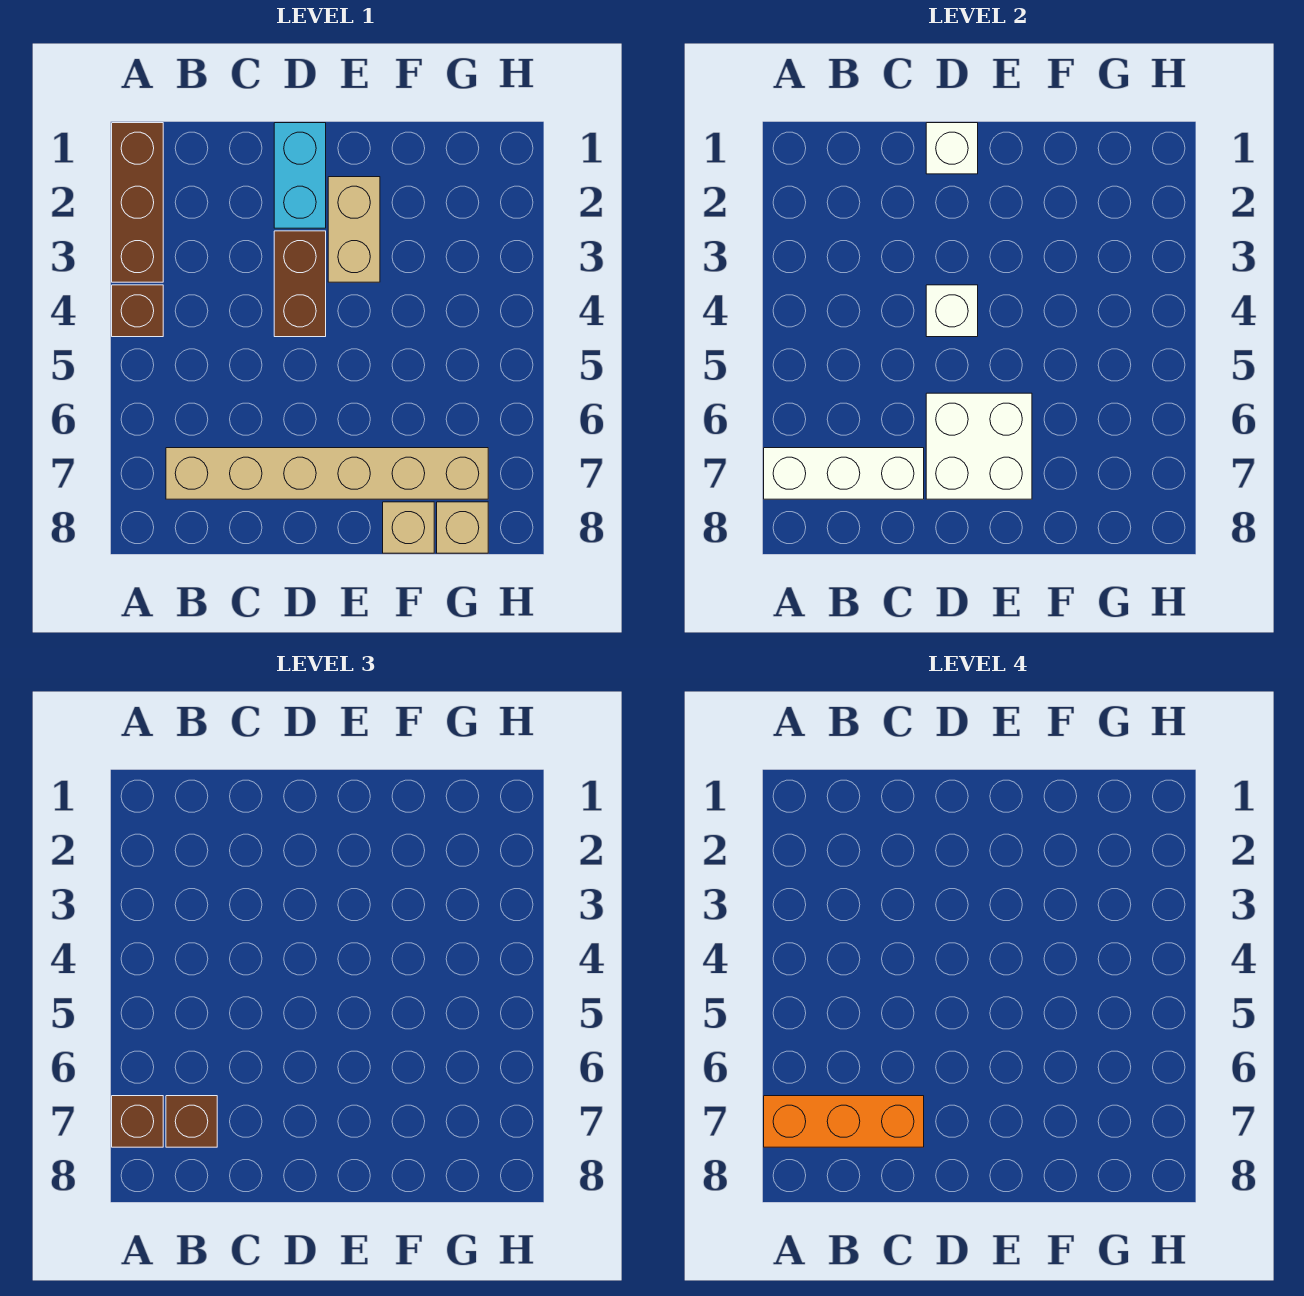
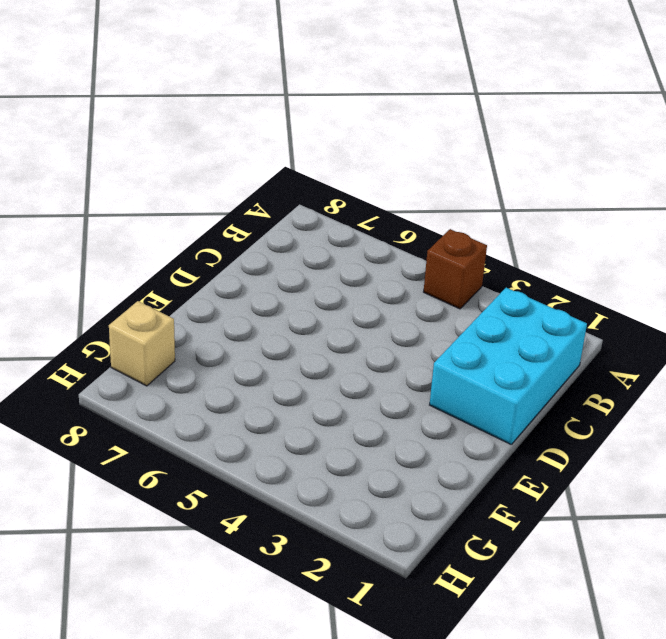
cyan brick B1:D2 level 1 -> cyan brick D1:D2 level 1
none -> brown brick A1:A3 level 1
none -> tan brick B7:G7 level 1
none -> brown brick D3:D4 level 1

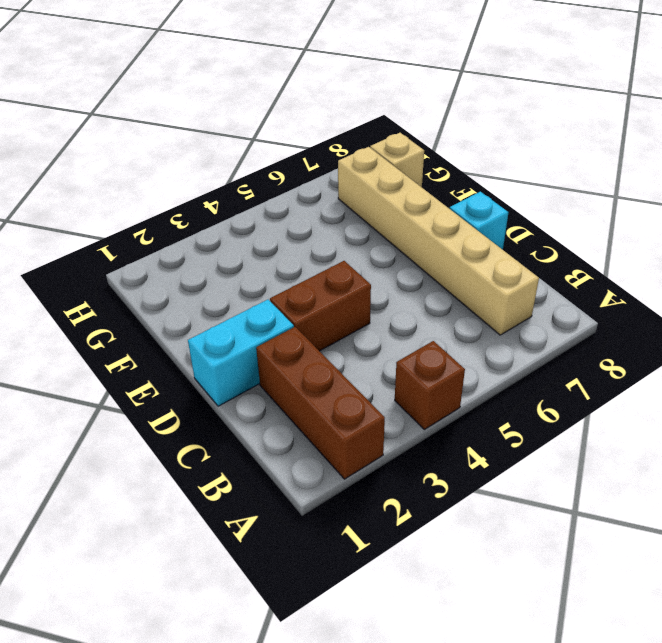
brown brick A2:C2 level 1 -> brown brick A1:A3 level 1
cyan brick D8 level 1 -> none
none -> tan brick E2:E3 level 1
none -> tan brick F8 level 1
none -> white brick A7:C7 level 2

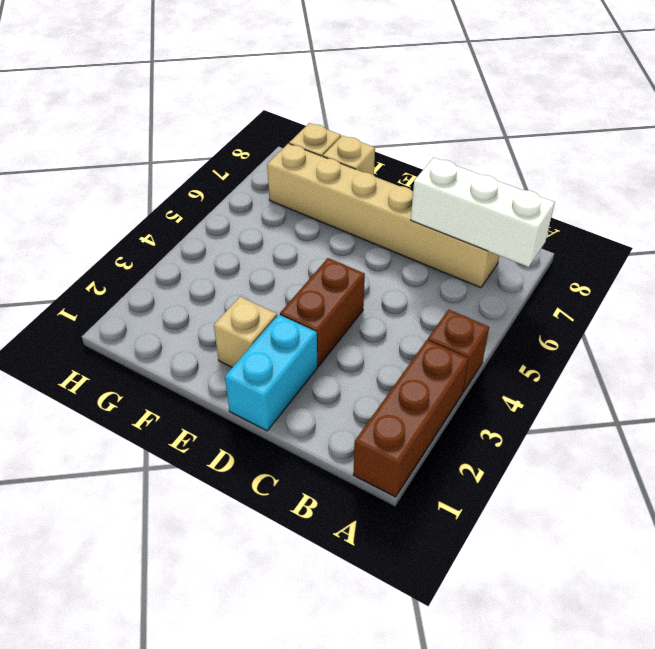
tan brick E2 level 1 -> tan brick E2:E3 level 1
none -> white brick D1 level 2
none -> white brick D4 level 2
none -> white brick D6:E7 level 2

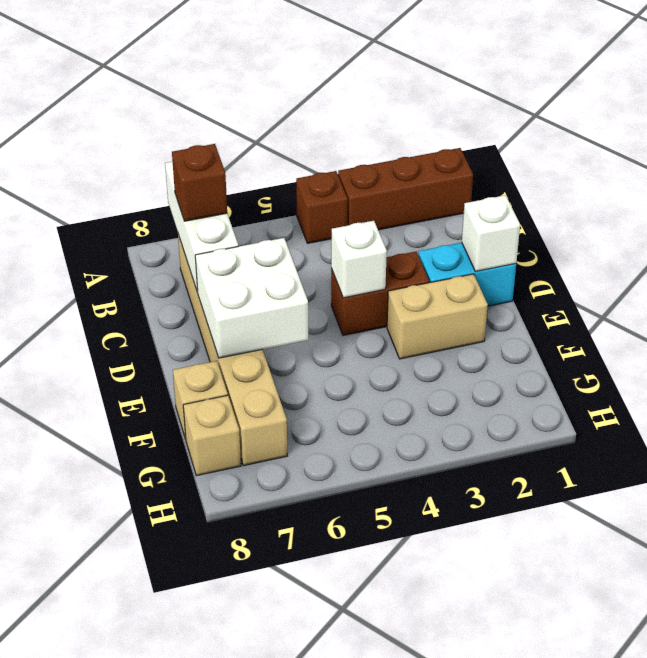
none -> brown brick A7 level 3
none -> orange brick A7:C7 level 4

